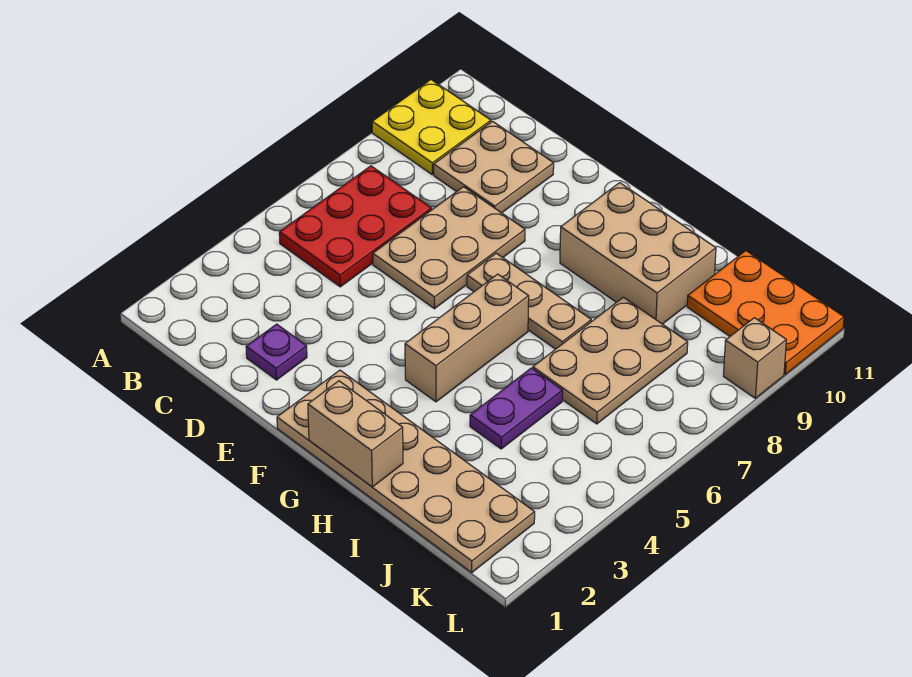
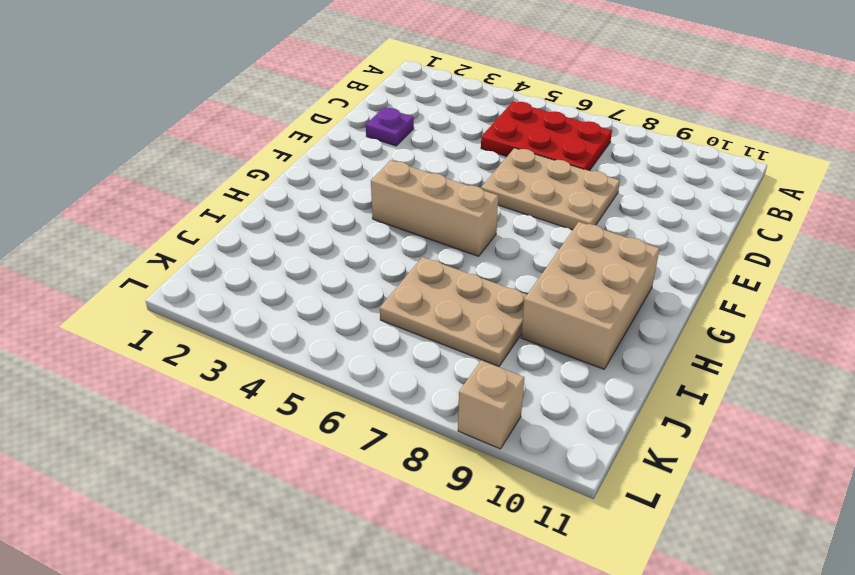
none -> yellow plate A9:B10 level 1
none -> tan plate C9:D10 level 1
none -> tan plate F1:K2 level 1

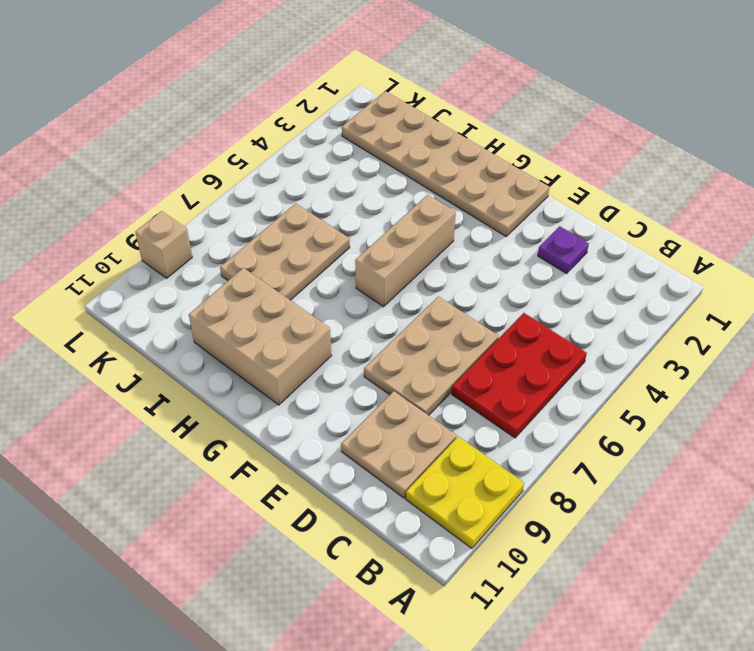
none -> tan plate F7:H7 level 1
none -> purple plate I4:I5 level 1
none -> orange plate J10:L11 level 1

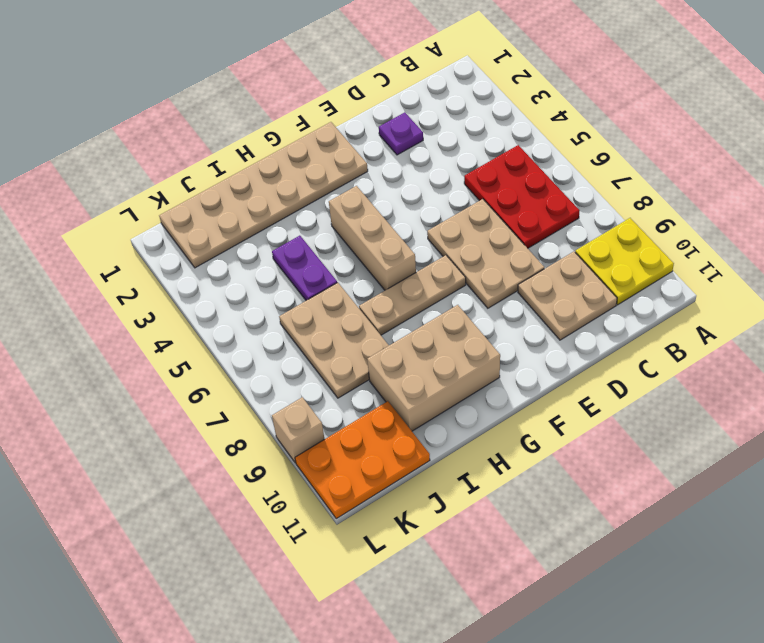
none -> tan brick G1:H1 level 2

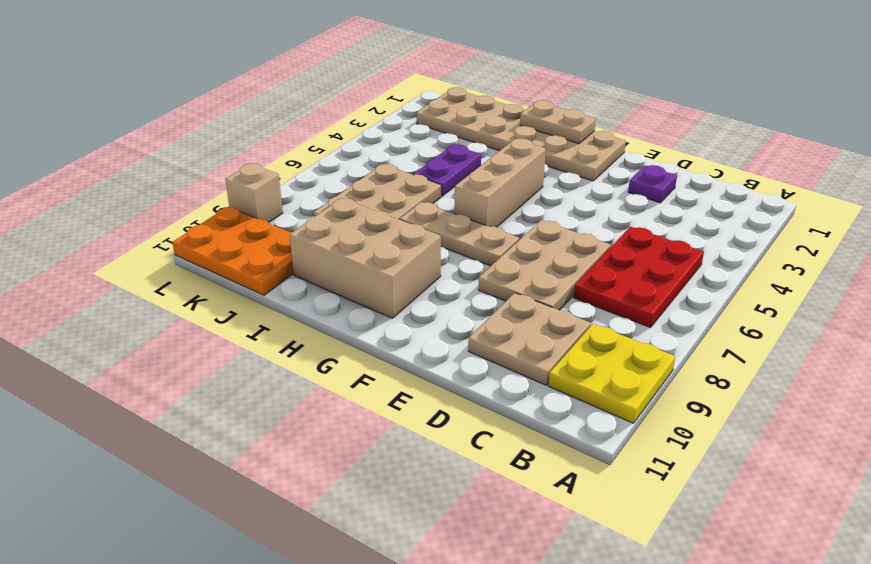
tan plate G1:H1 level 2 -> tan brick G1:H1 level 2

